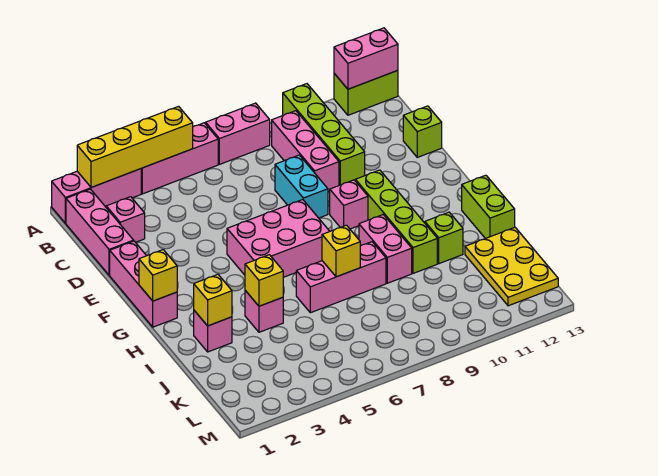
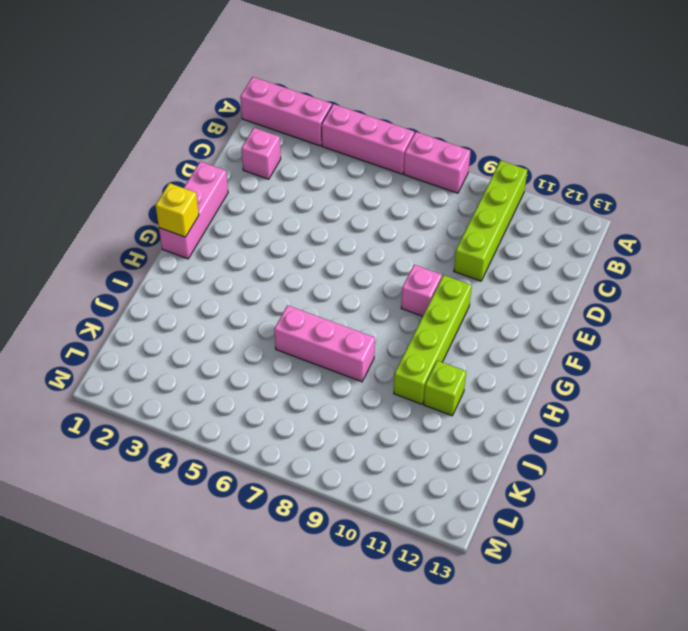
none -> lime brick A12:A13 level 1
none -> pink brick B1:D1 level 1
none -> pink brick B9:D9 level 1

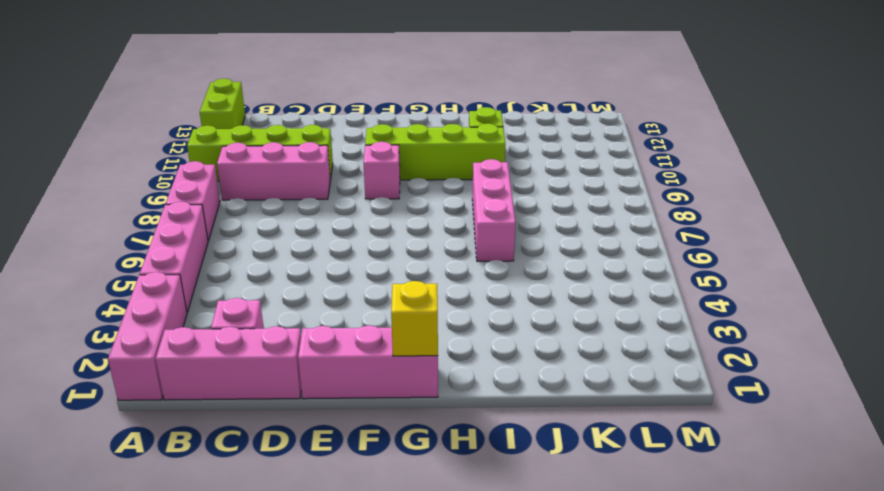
none -> cyan brick D8:E8 level 1
none -> lime brick D13 level 1
none -> pink brick F5:G7 level 1

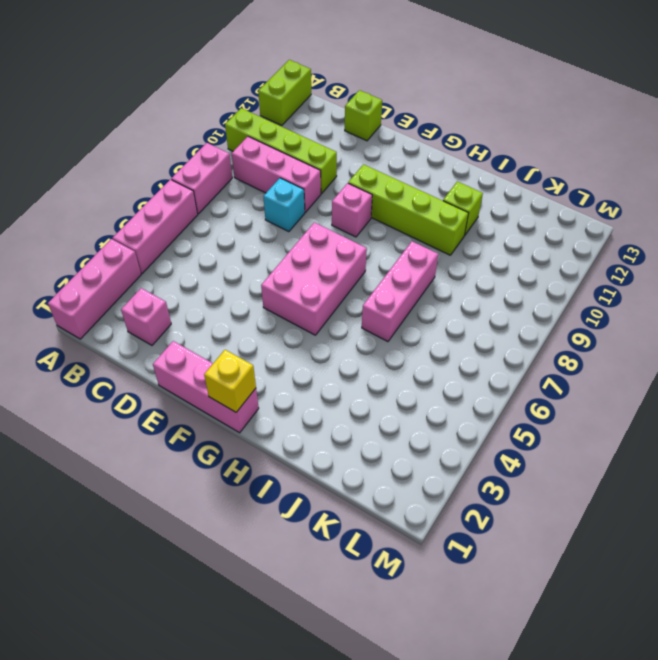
cyan brick D8 level 1 -> cyan brick D8:E8 level 1
none -> pink brick B1:D1 level 1
none -> pink brick H9:I9 level 1
none -> lime brick H13:I13 level 1

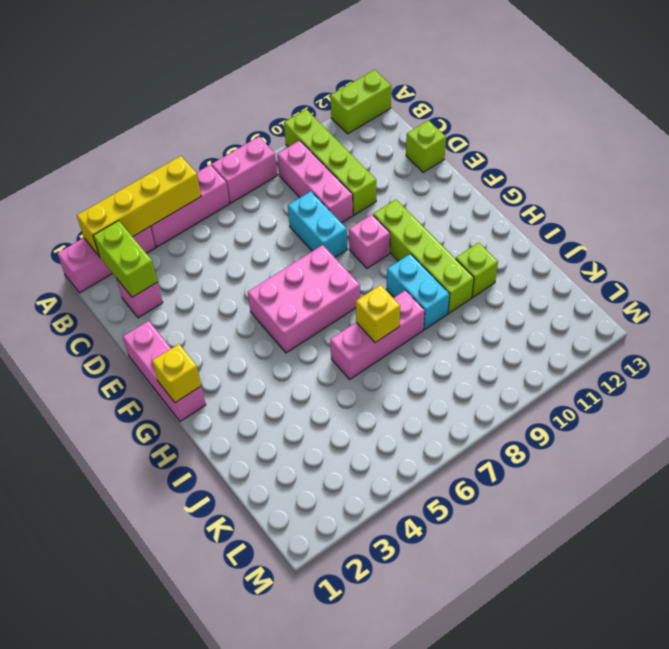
lime brick B2:C2 level 2 -> lime brick H13:I13 level 1
cyan brick H9:I9 level 1 -> pink brick H9:I9 level 1
none -> pink brick B1:D1 level 1
none -> pink brick I2 level 1
none -> pink brick I4 level 1

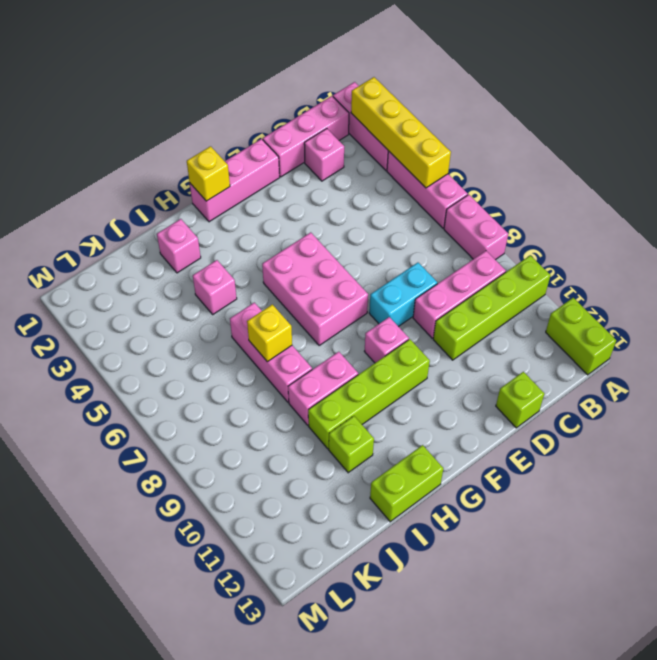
none -> yellow plate J12:L13 level 1
none -> pink brick A12:A13 level 2
none -> yellow brick I2 level 2

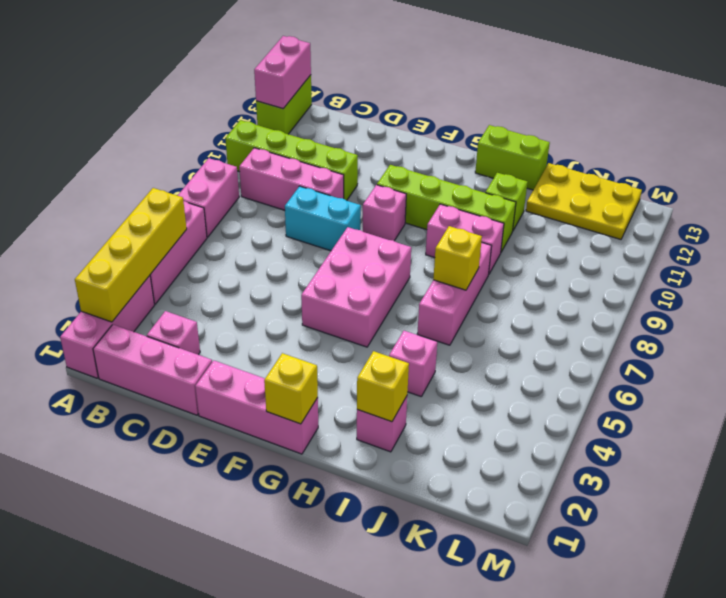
none -> lime brick D13 level 1
none -> yellow brick I4 level 2

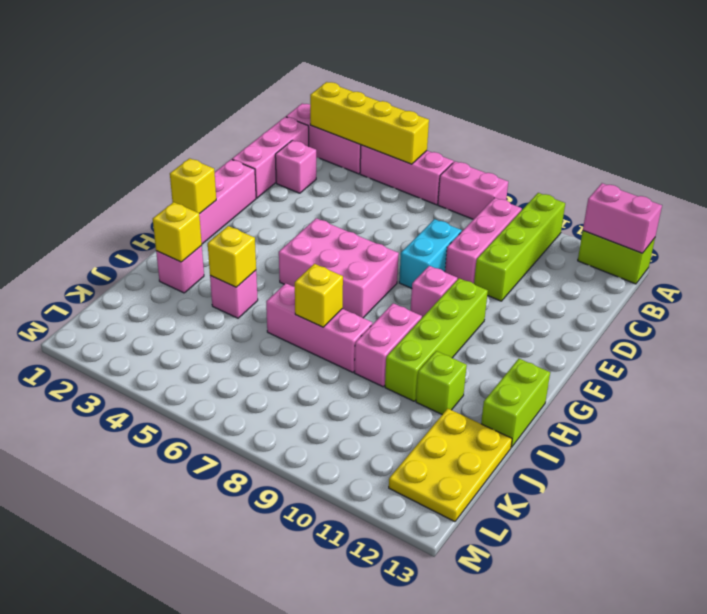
none -> lime brick D13 level 1

